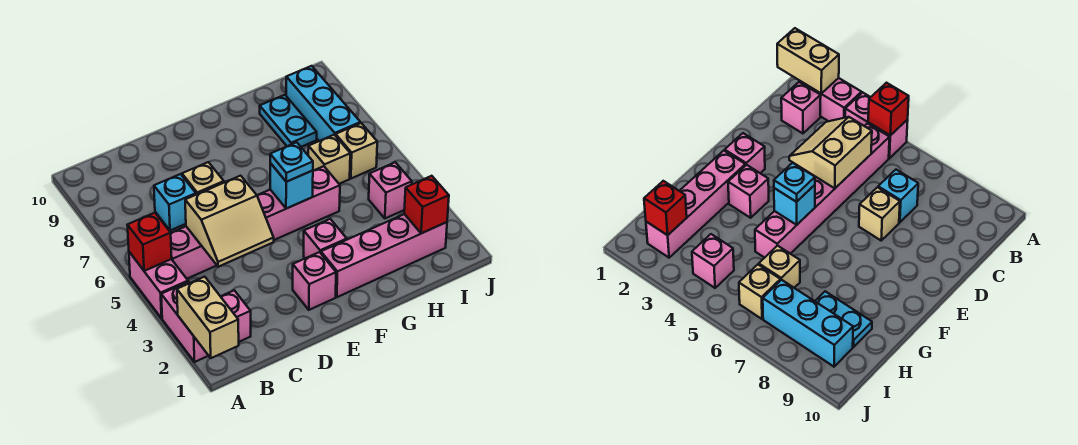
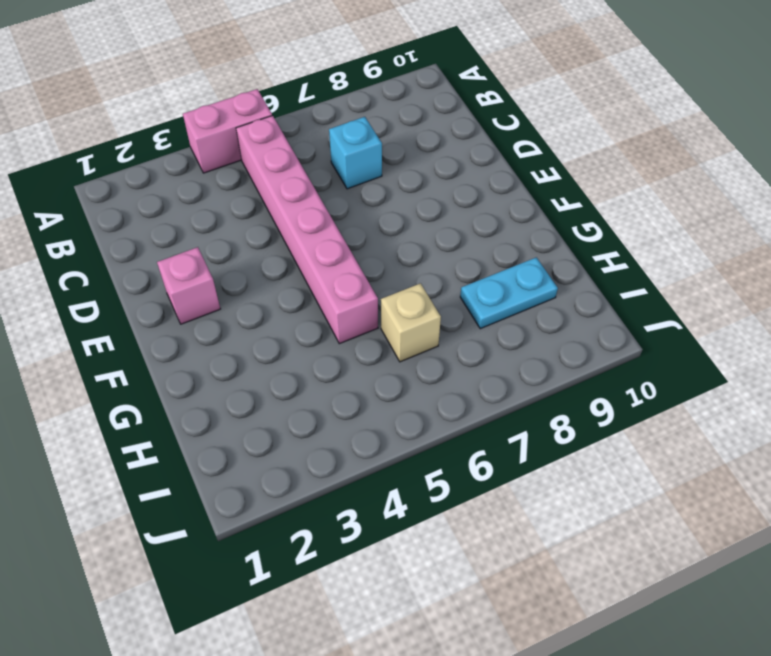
none -> pink brick A2:A3 level 1
none -> pink brick B2 level 1
none -> tan brick D7 level 1

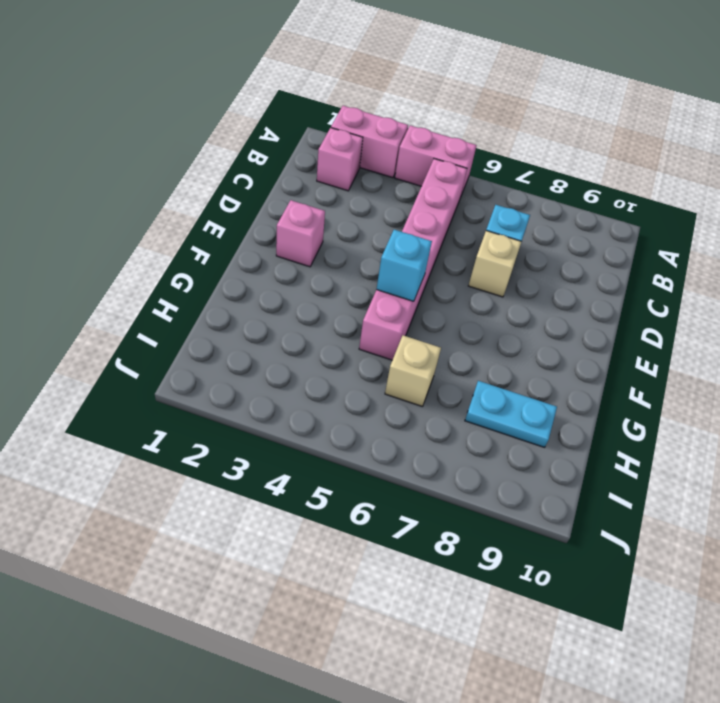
none -> pink brick F2:I2 level 1
none -> pink brick F3 level 1
none -> pink brick I4 level 1

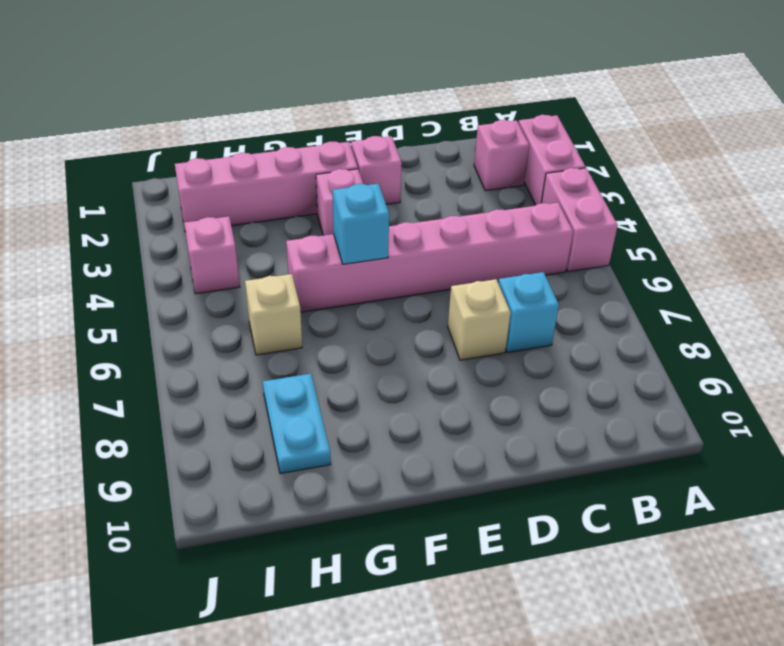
none -> tan brick I6 level 1
none -> cyan brick I7:I9 level 1
none -> tan brick A1:A2 level 2

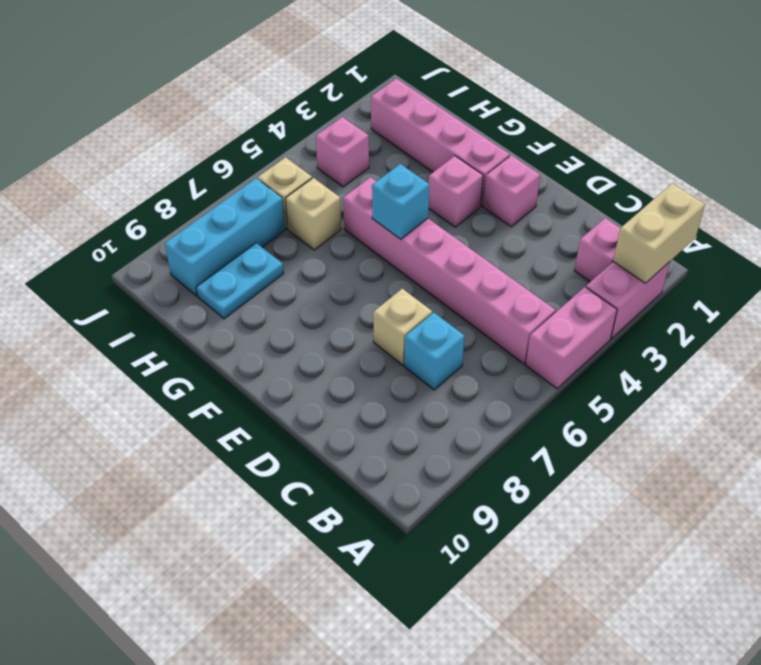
none -> red brick A5 level 2
none -> tan slope C4:D5 level 2 top 5
none -> red brick I2 level 2

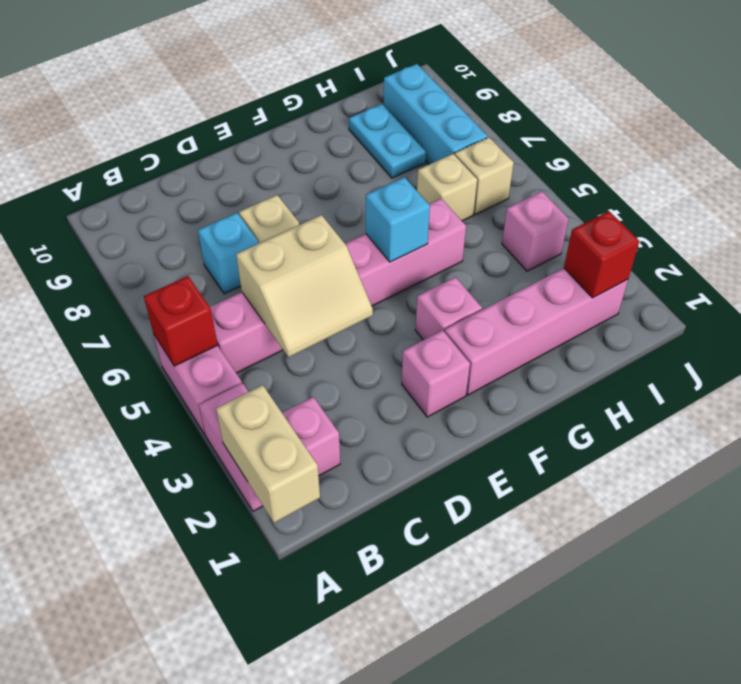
none -> cyan plate F5 level 3

